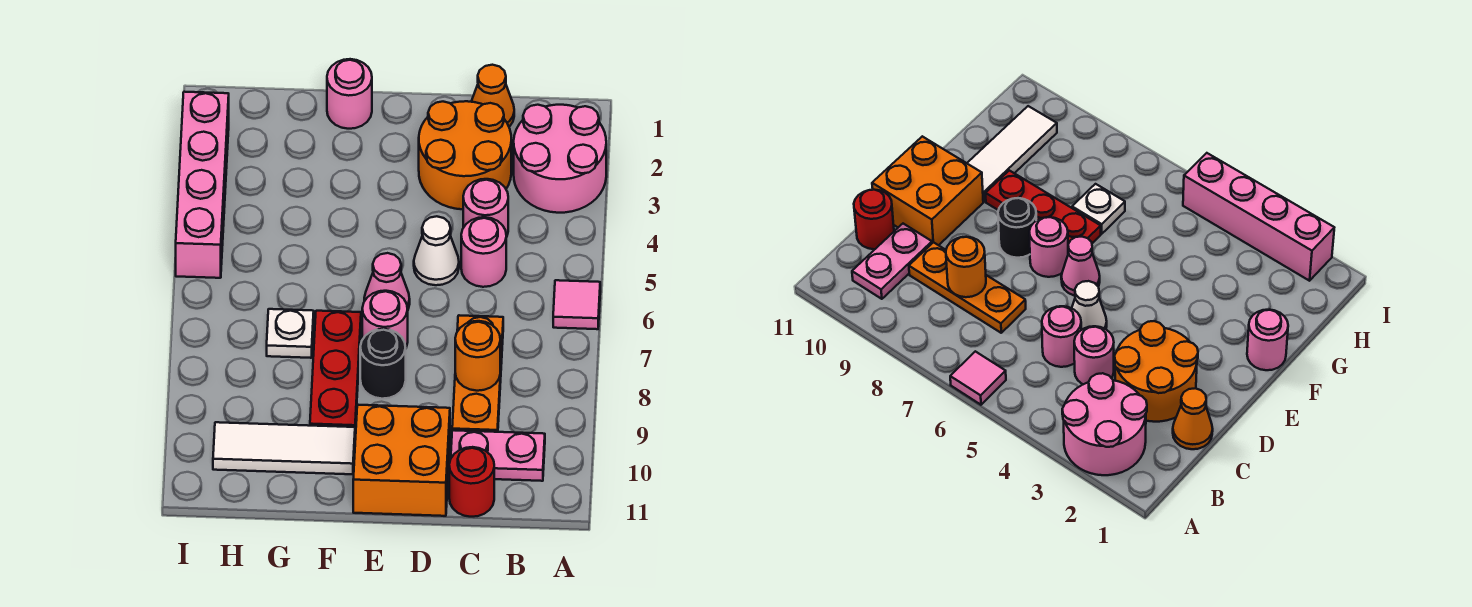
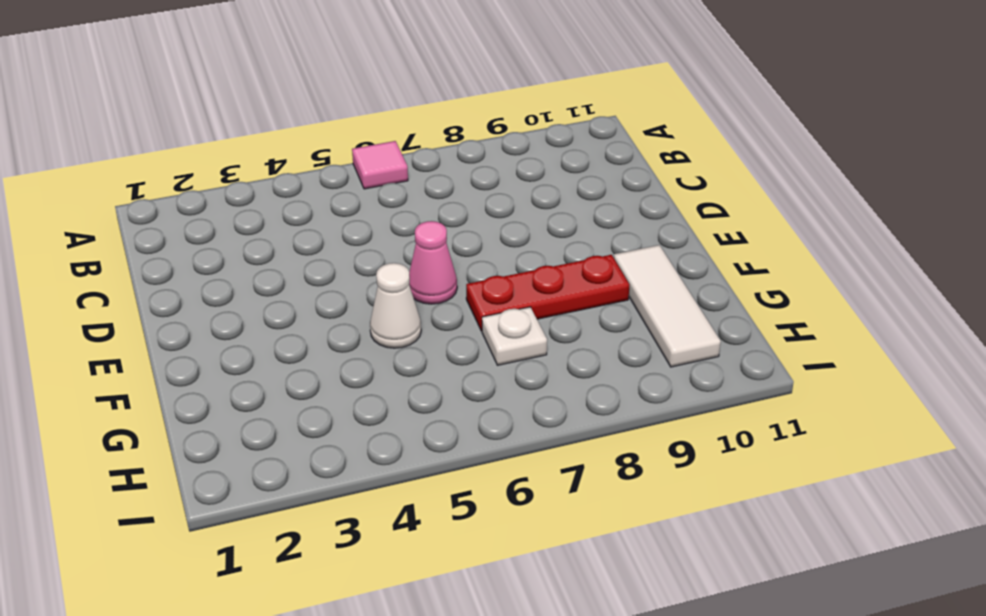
white cone F5 level 1 -> white cone D5 level 1
none -> pink round brick A2:B3 level 1
none -> pink plate B10:C10 level 1
none -> orange cone C1 level 1

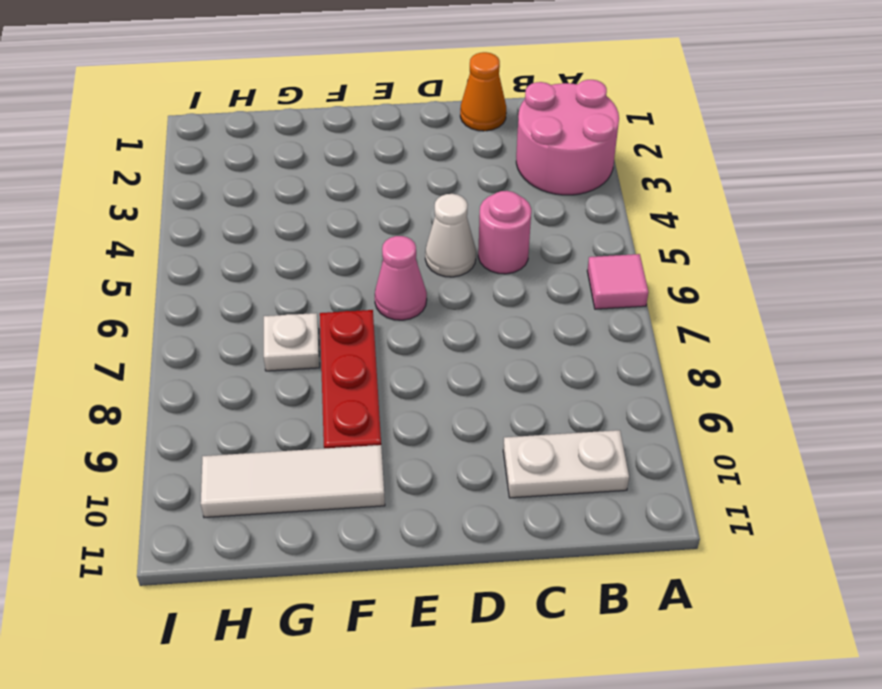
white plate B10:C10 level 1 -> pink plate B10:C10 level 1
none -> orange round brick C2:D3 level 1
none -> pink round brick C4 level 1
none -> orange plate C7:C9 level 1

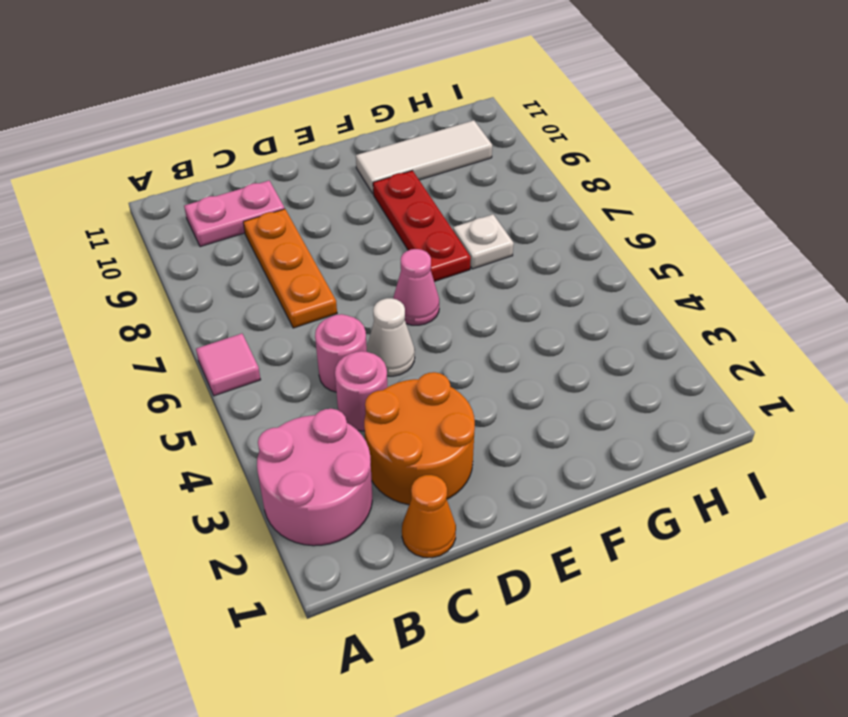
none -> red round brick C11 level 1
none -> orange brick D10:E11 level 1
none -> pink round brick E7 level 1

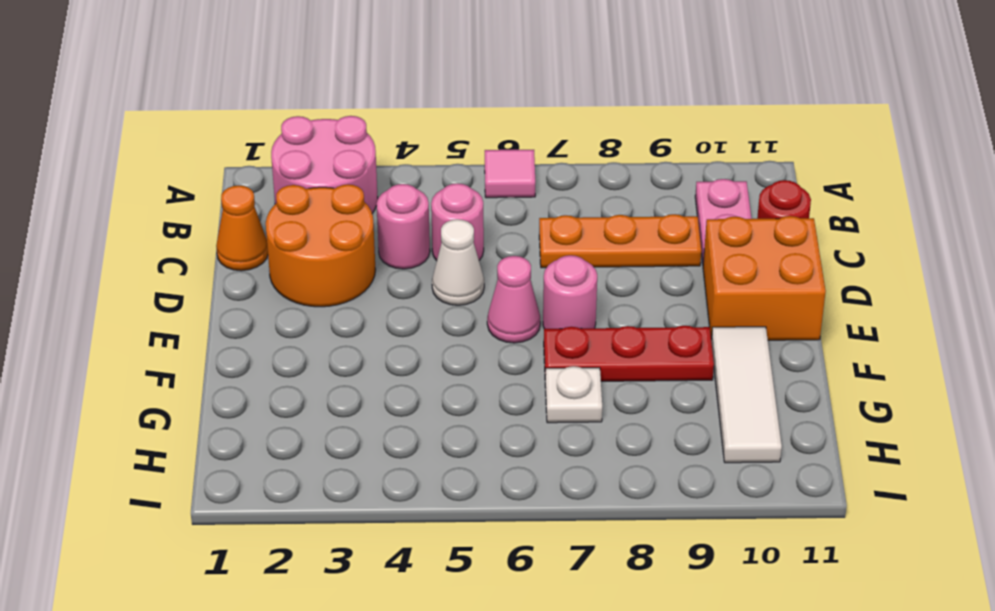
none -> black round brick E8 level 1
none -> pink round brick F1 level 1
none -> pink brick I2:I5 level 1

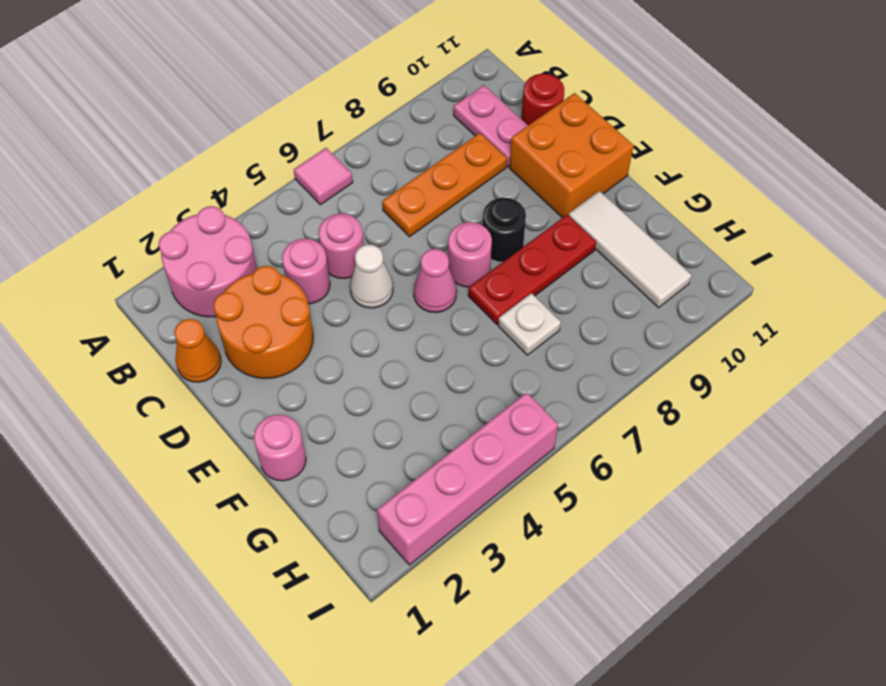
none -> orange round brick C8 level 2

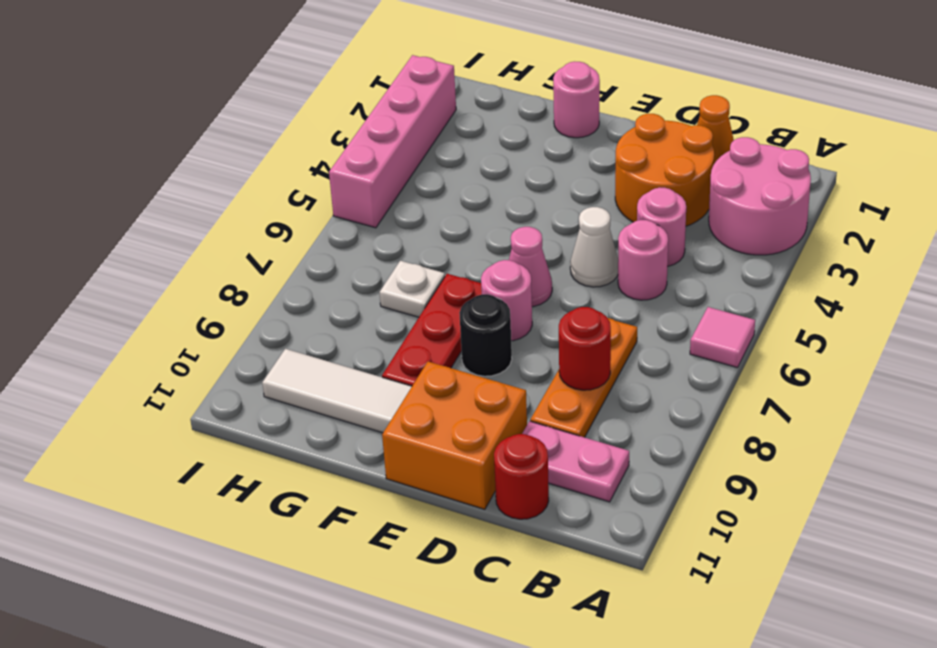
red round brick C8 level 2 -> orange round brick C8 level 2

